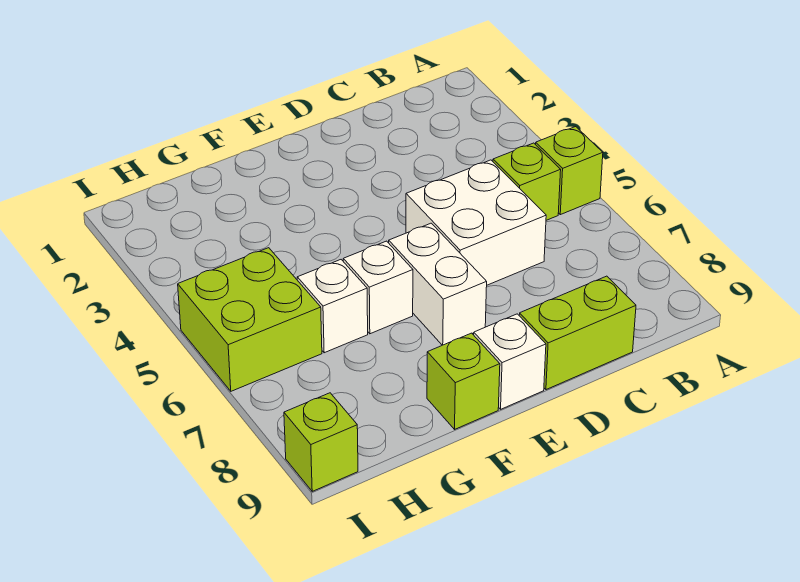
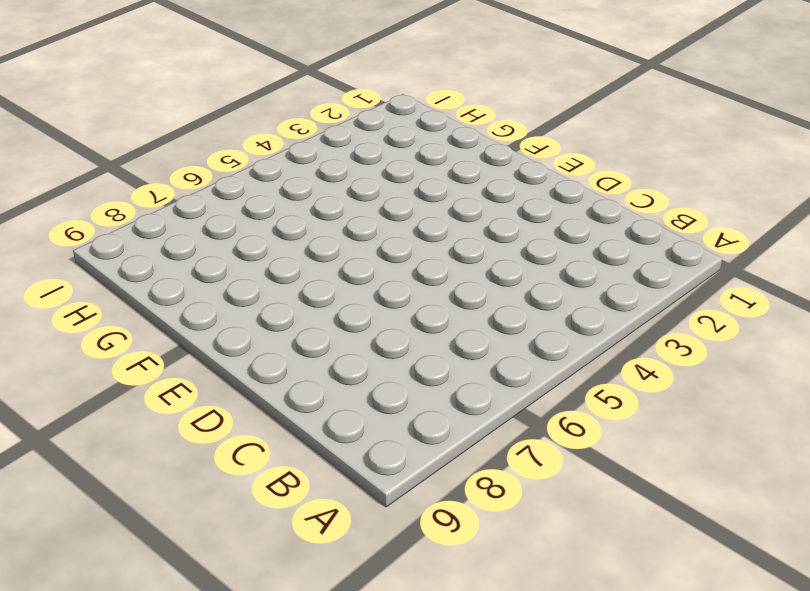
none -> lime brick A5 level 1
none -> lime brick B5 level 1

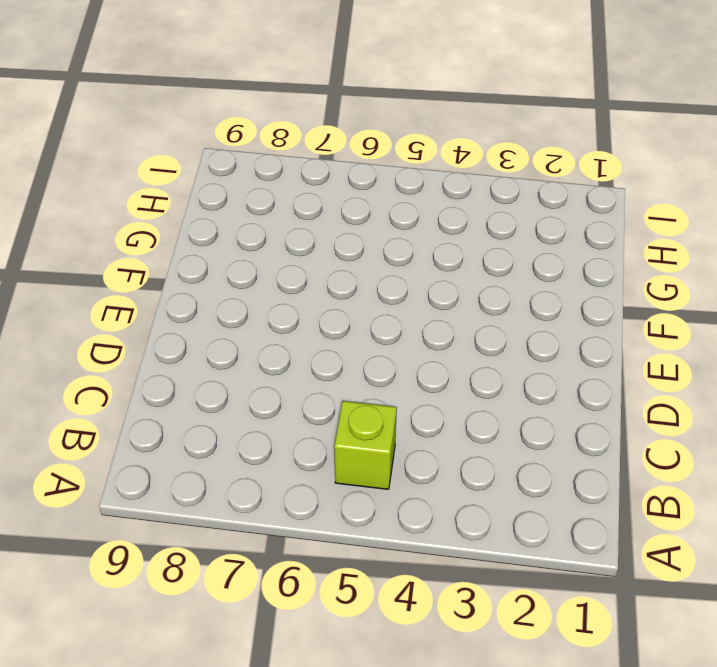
none -> lime brick A5 level 1
none -> white brick C5:D6 level 1

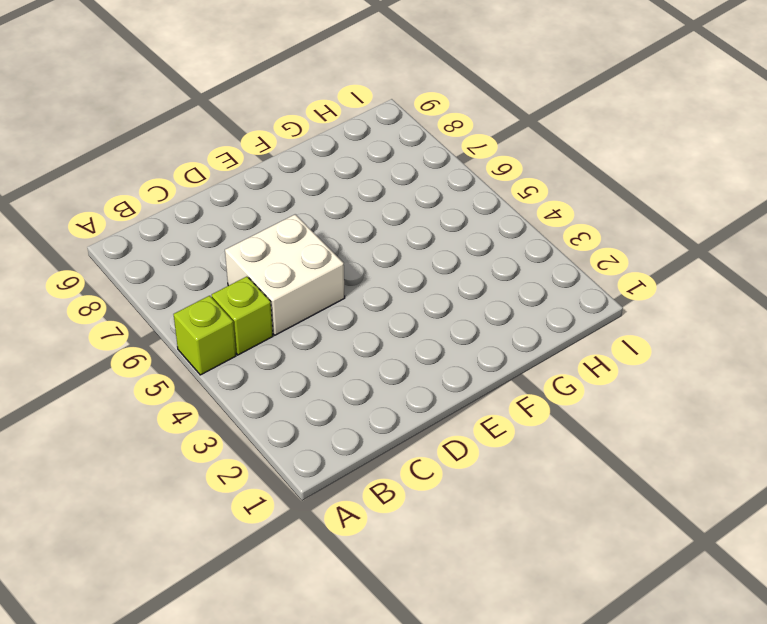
none -> lime brick C9:D9 level 1
none -> white brick E6:E7 level 1

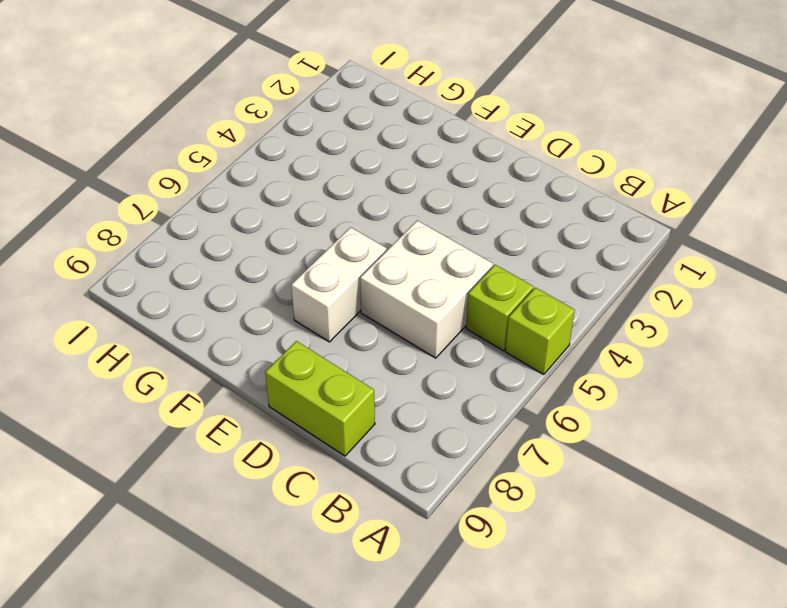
none -> white brick E9 level 1
none -> white brick F6 level 1

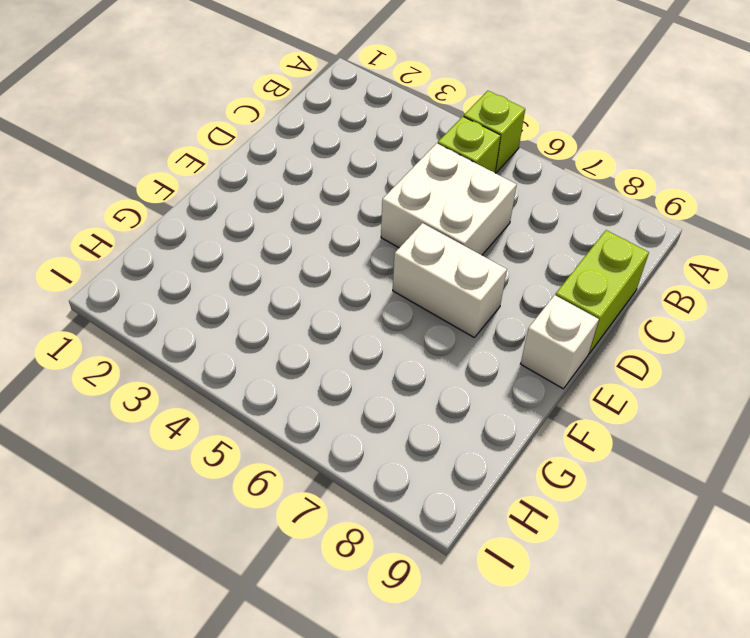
none -> white brick F6 level 1
none -> lime brick F9 level 1

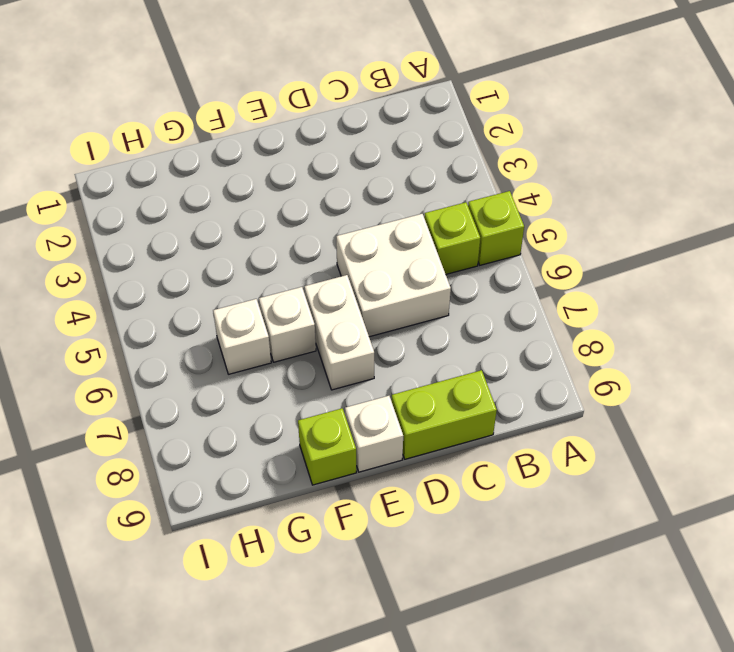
none -> lime brick H5:I6 level 1
none -> lime brick I9 level 1

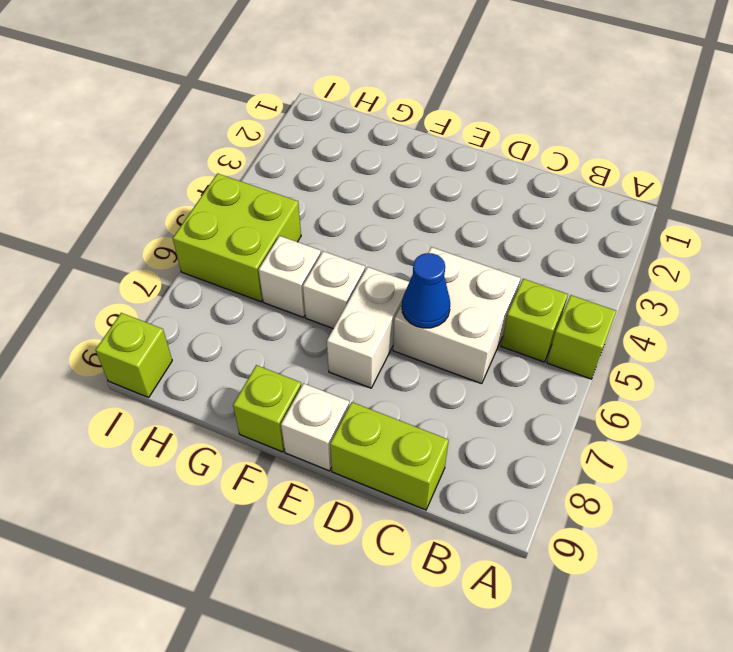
blue cone D6 level 2 -> none

